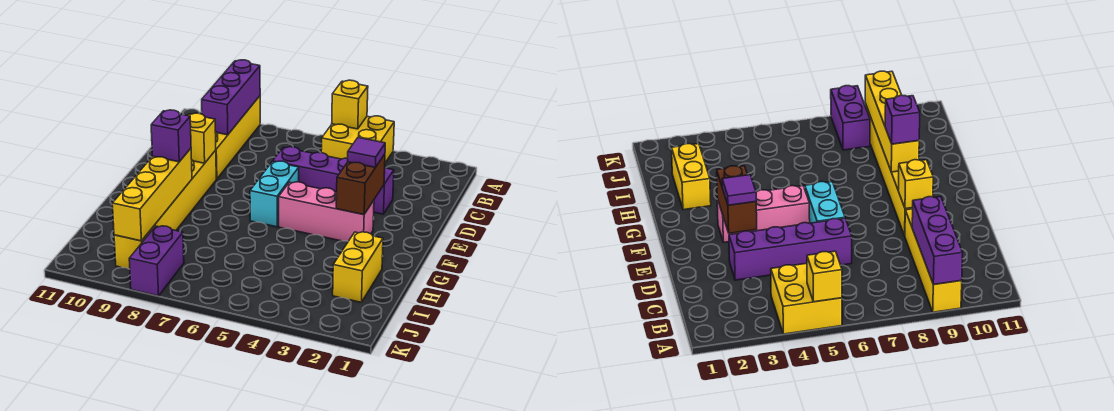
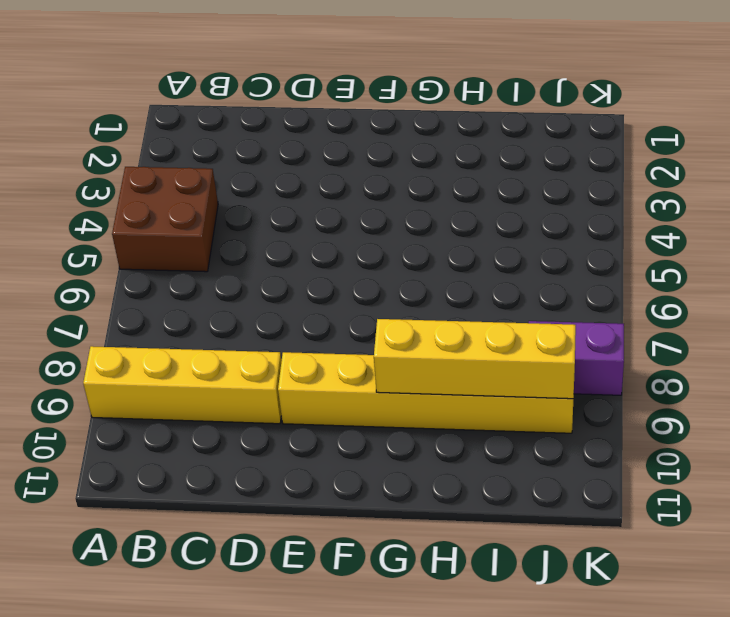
brown brick A4:B5 level 1 -> yellow brick A4:B5 level 1
none -> purple brick D3:D6 level 1
none -> cyan brick E6:F6 level 1
none -> pink brick F3:F5 level 1

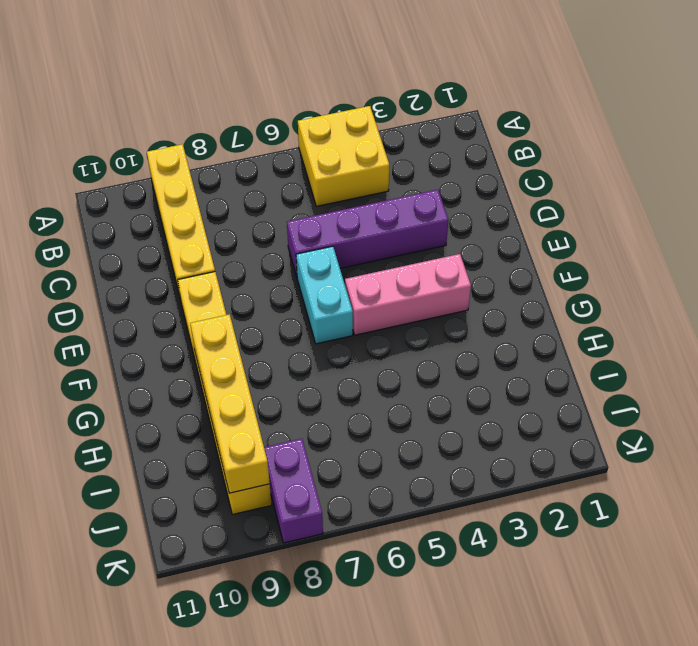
none -> yellow brick H2:I2 level 1
none -> yellow brick A5 level 2
none -> purple brick A9:C9 level 2

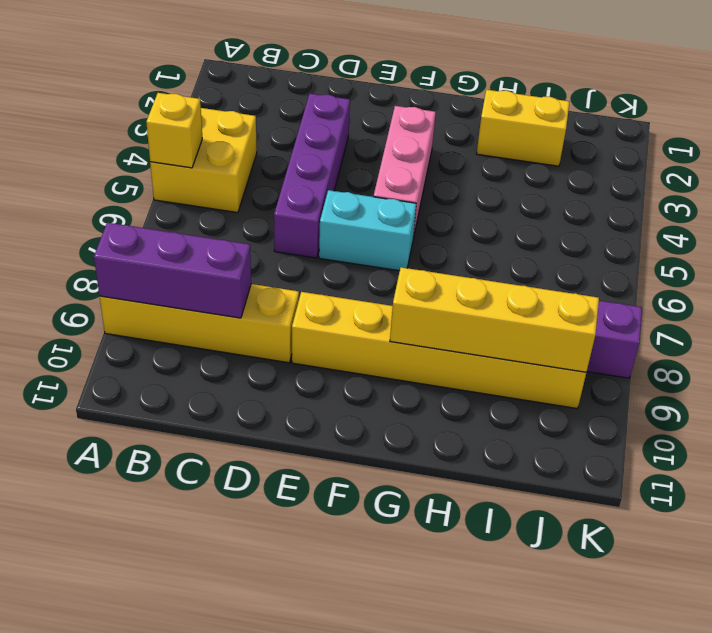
none -> brown brick E3:F3 level 2
none -> yellow brick E9 level 2
none -> purple tile E3 level 3

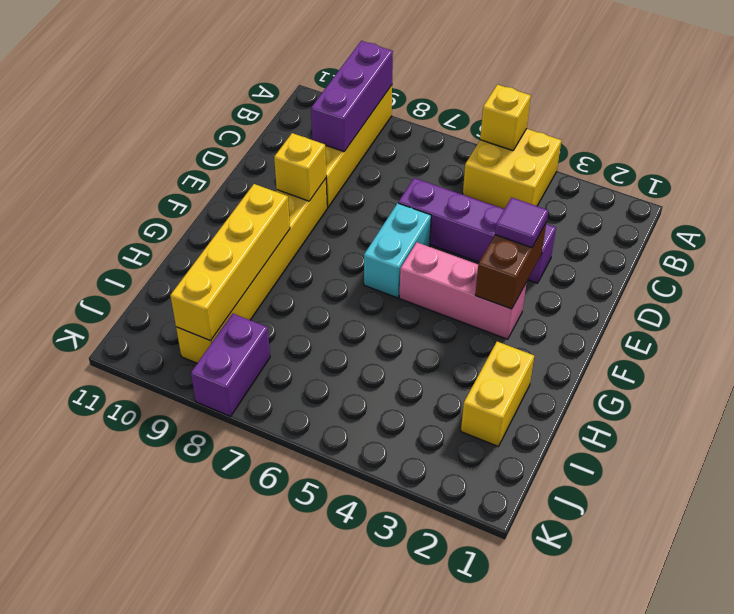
none -> purple brick G9 level 3

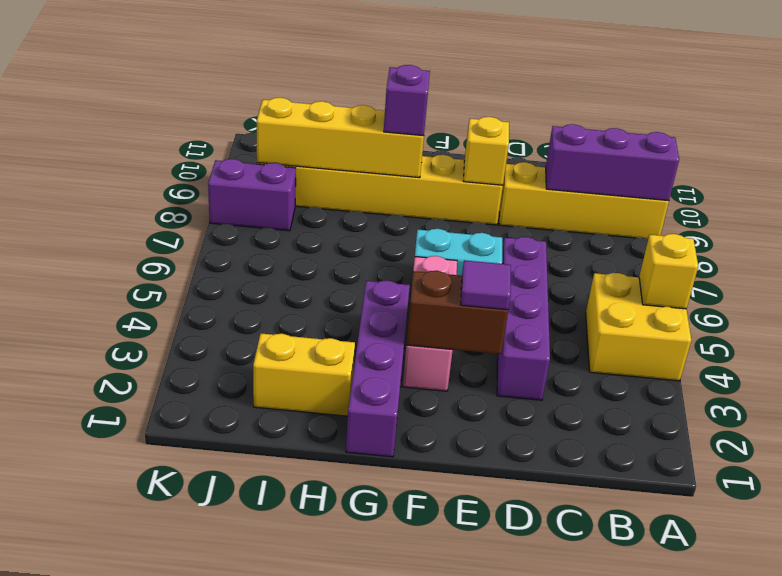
purple brick G1:G4 level 1 -> none

